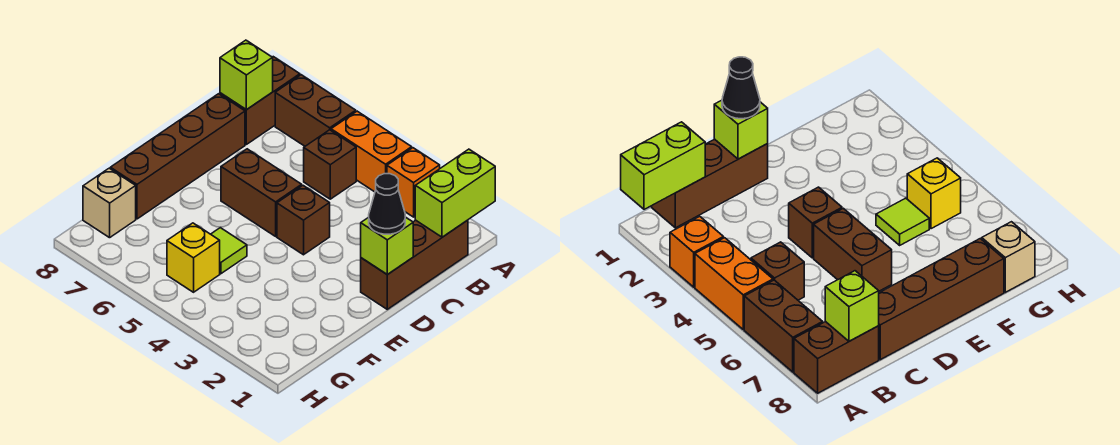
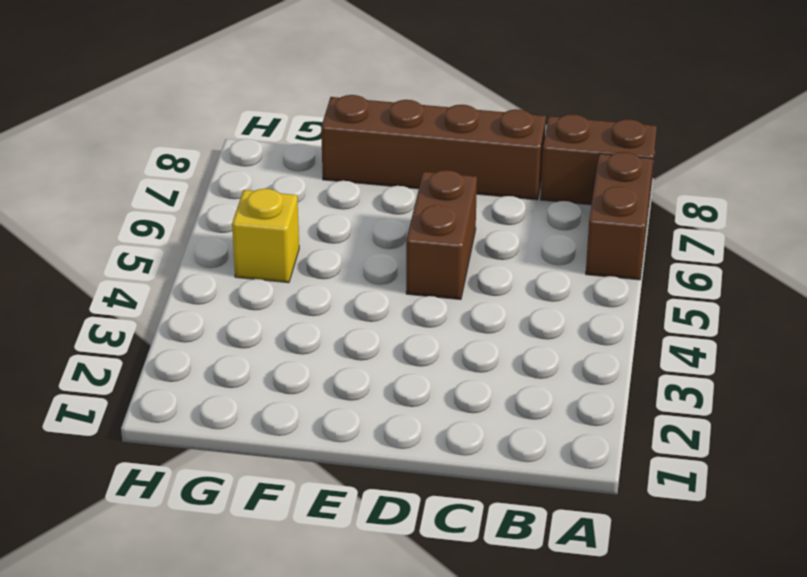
none -> orange brick A3 level 1
none -> orange brick A4:A5 level 1
none -> brown brick B1:D1 level 1

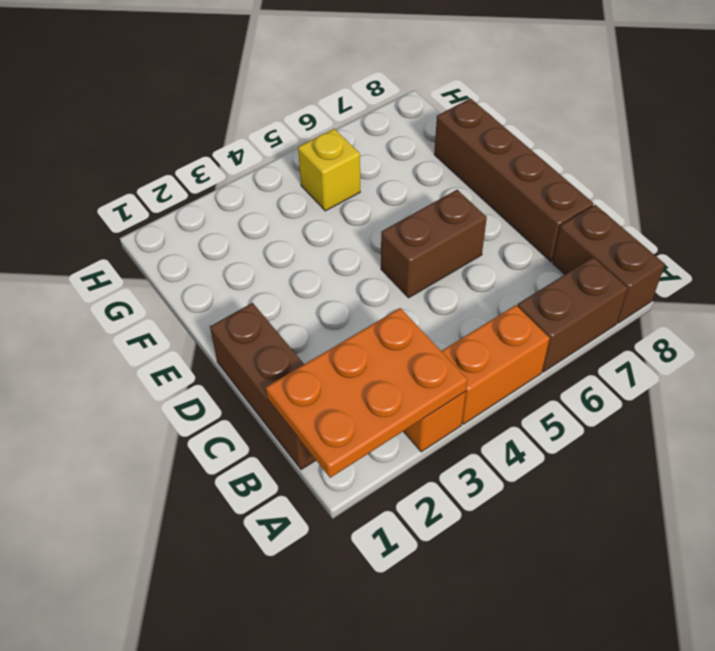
orange plate A1:B3 level 2 -> lime brick A1:B1 level 2
none -> brown brick B5 level 1
none -> brown brick D4 level 1
none -> lime tile F5 level 1

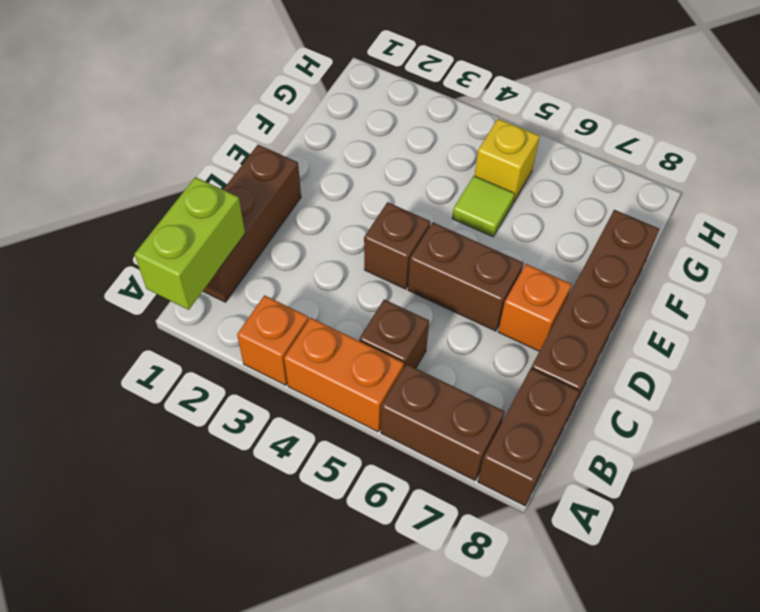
orange brick D7 level 1 -> none
none -> tan brick G8 level 1
none -> lime brick B8 level 2
none -> lime brick D1 level 2

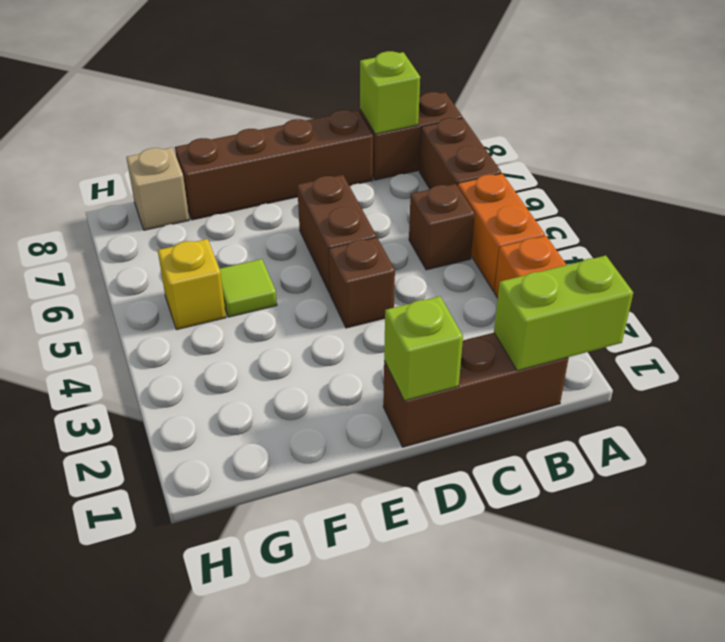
none -> black cone D1 level 3

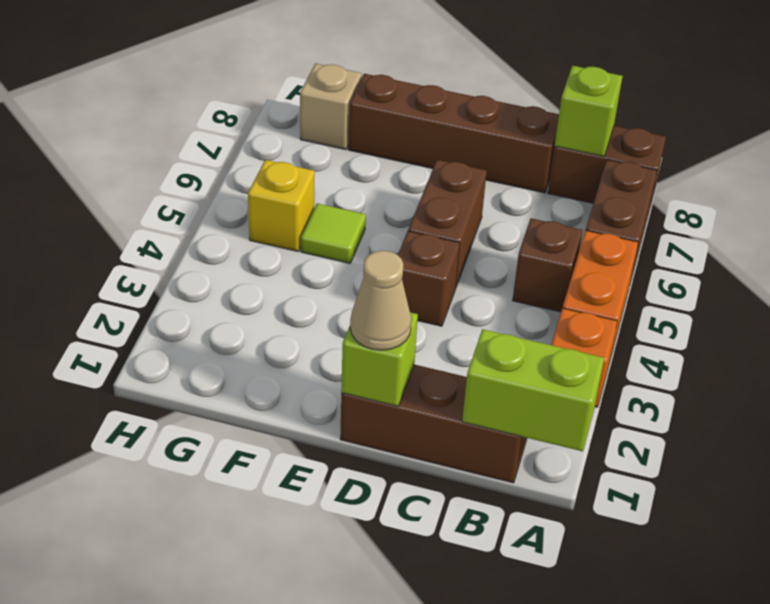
tan cone D1 level 3 -> black cone D1 level 3

